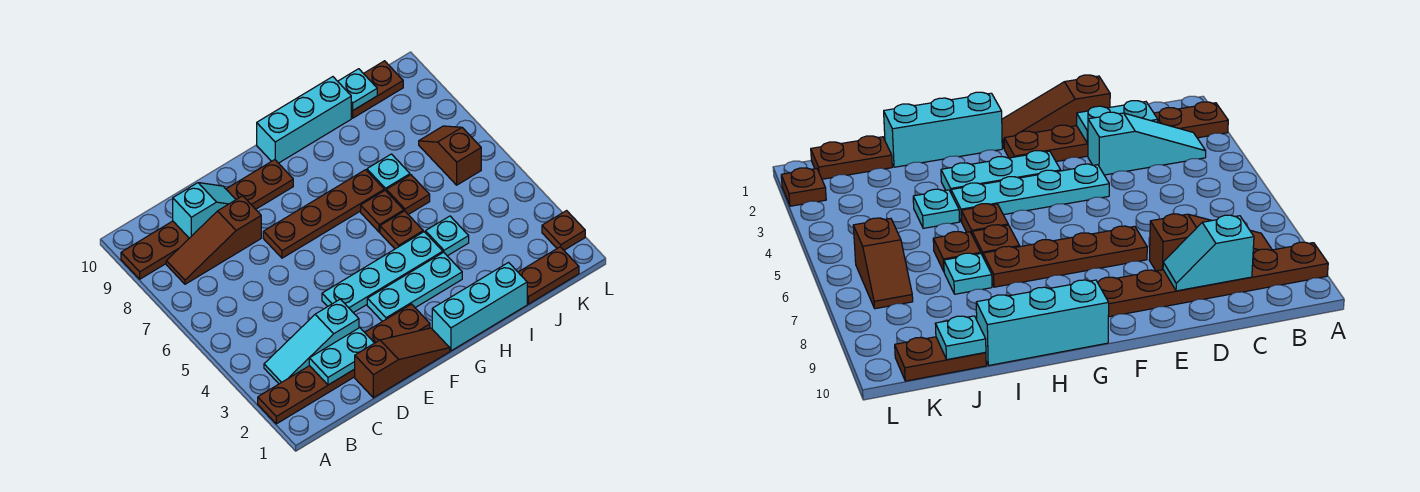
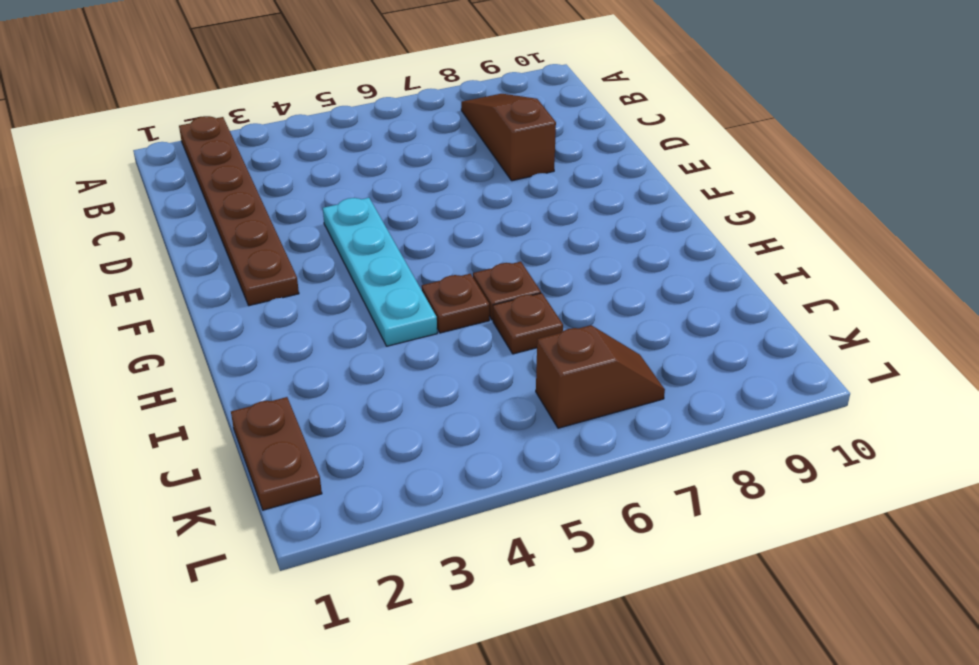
none -> brown plate A9:F9 level 1
none -> cyan slope B3:D3 level 1 top D
none -> brown slope D1:F1 level 1 top D

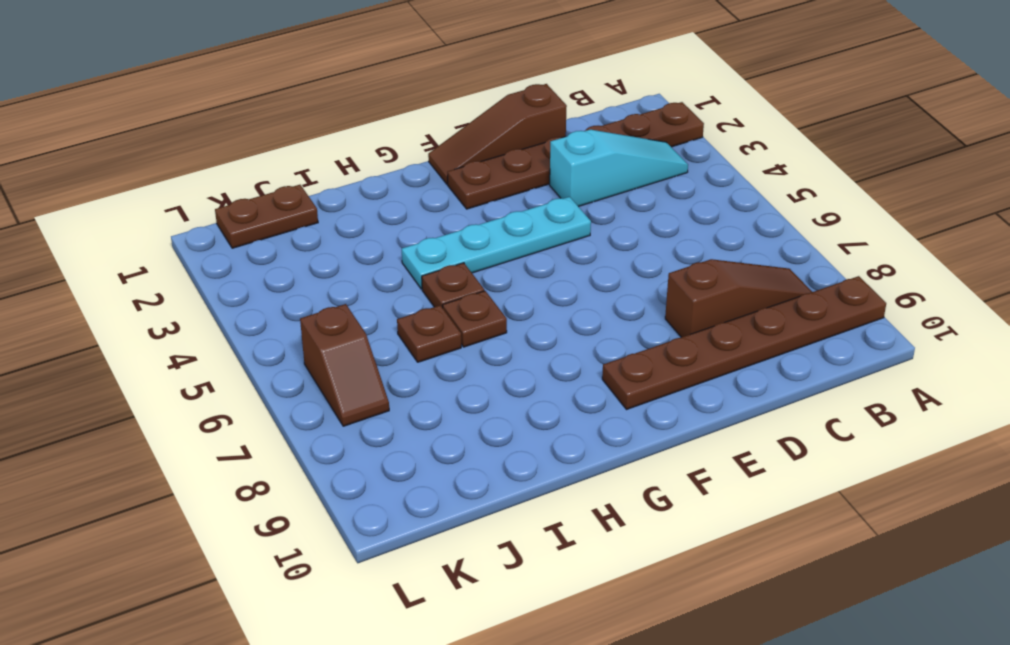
none -> brown plate E7:H7 level 1
none -> cyan plate F3:H3 level 1
none -> cyan brick G1:I1 level 1

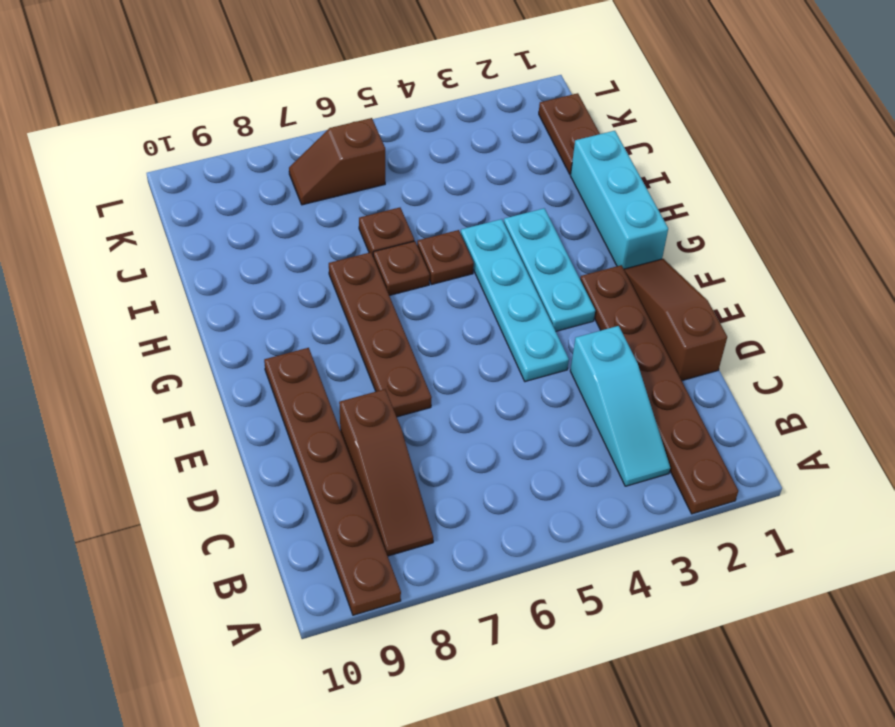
none -> cyan brick G10:I10 level 1
none -> cyan plate I4 level 1
none -> cyan plate I7 level 1

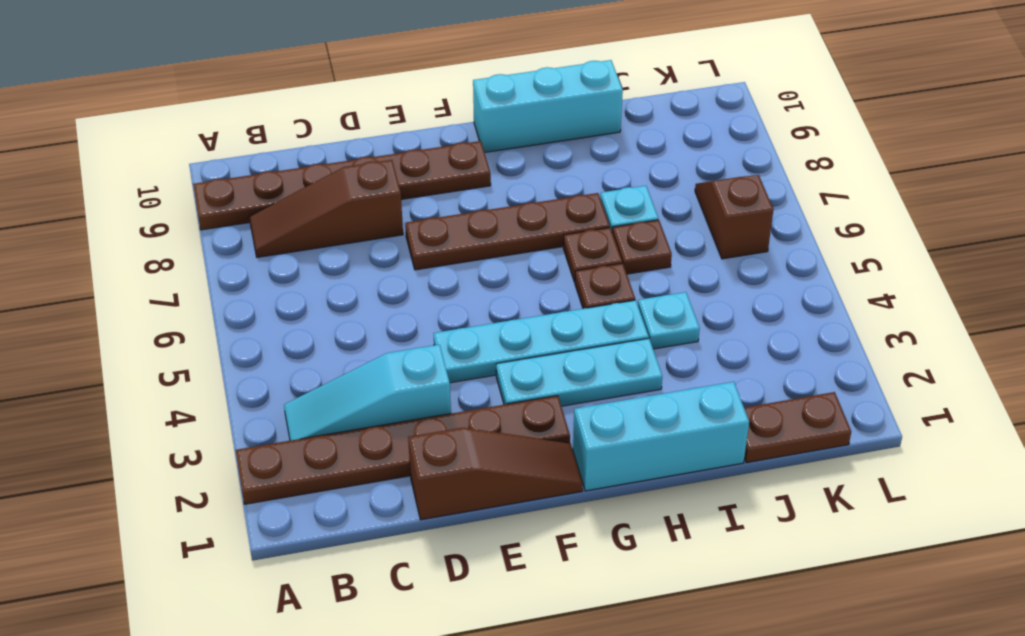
none -> brown plate J10:K10 level 1
none -> brown plate L2 level 1
none -> cyan plate C2:D2 level 2

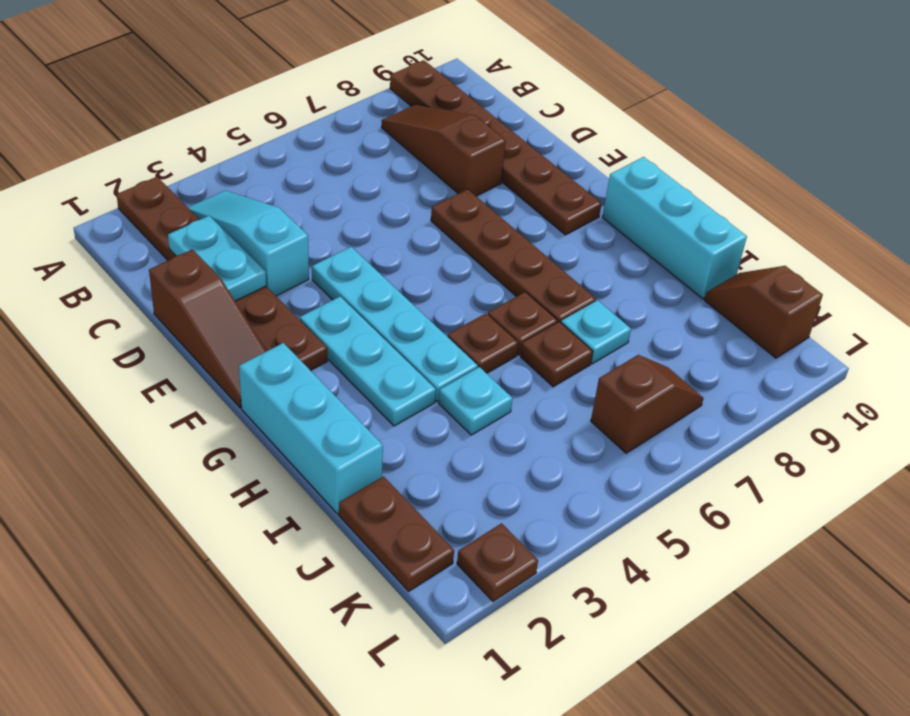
brown slope J10:K10 level 1 top K -> brown plate J10:K10 level 1
none -> cyan slope C9:D9 level 2 top C
none -> cyan plate J10 level 2

